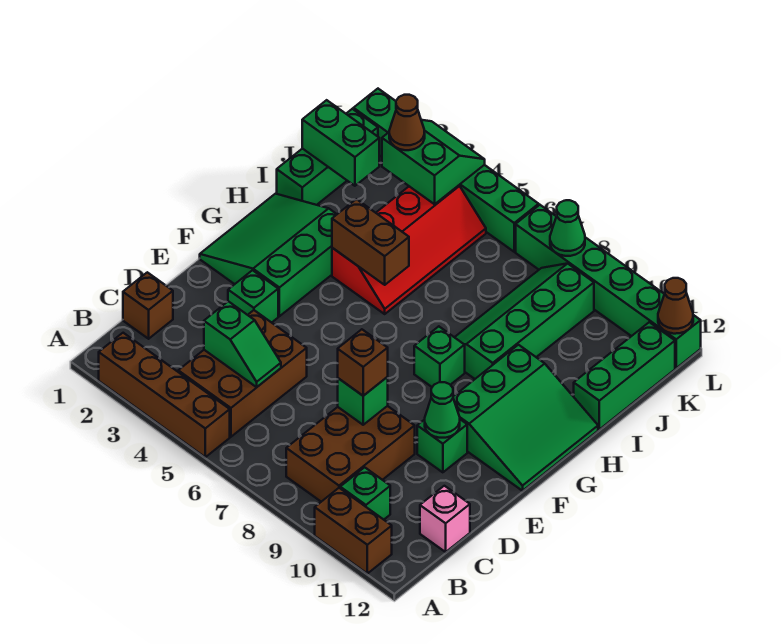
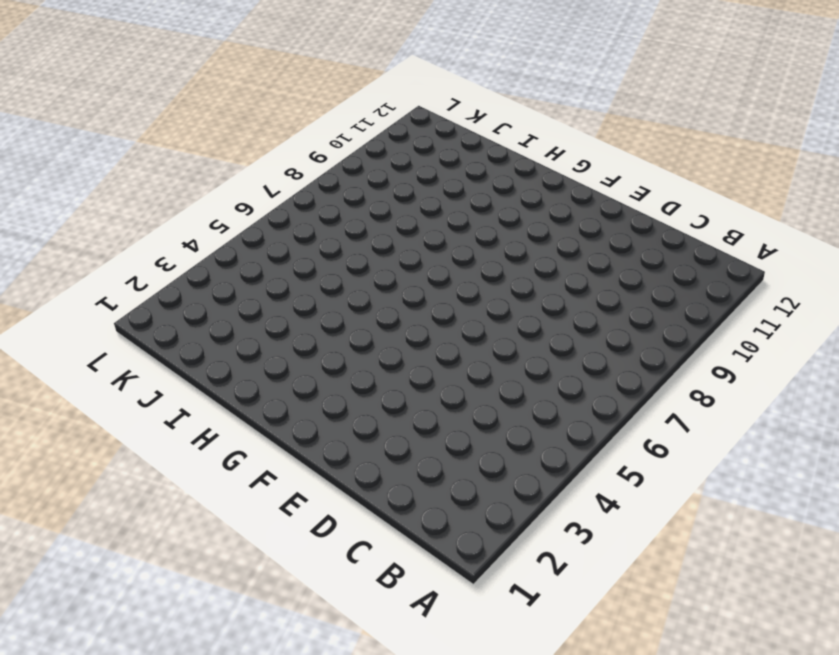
none -> brown brick A2:A5 level 1
none -> brown brick A10:A11 level 1
none -> brown brick B4:D5 level 1

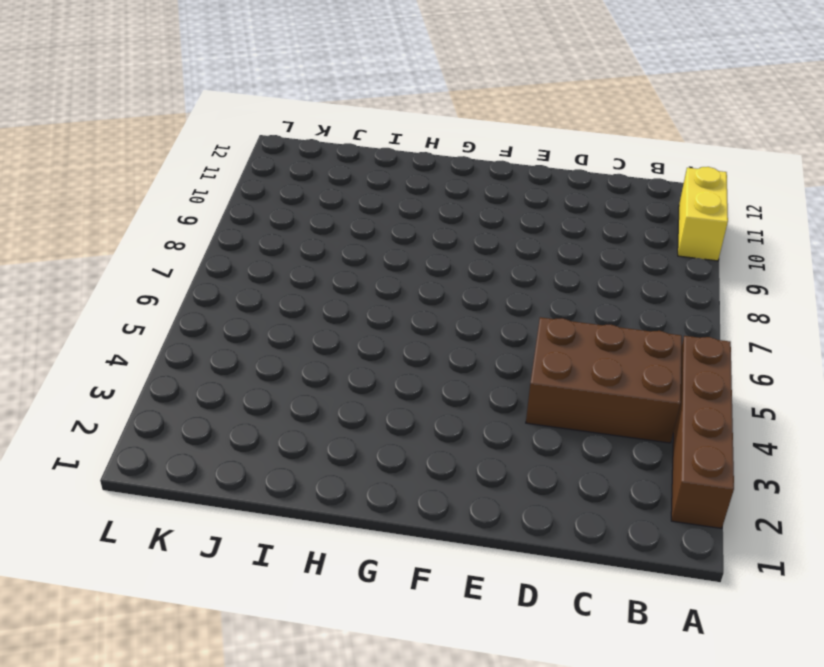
yellow brick A10:A11 level 1 -> brown brick A10:A11 level 1
none -> brown brick B8:D9 level 1
none -> green brick B10 level 1
none -> brown brick C1 level 1

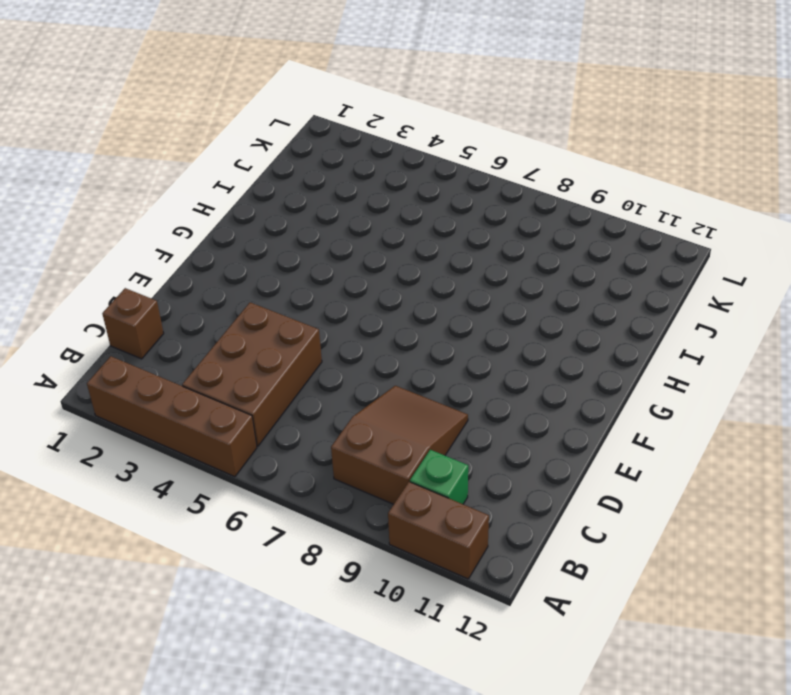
brown slope B8:D9 level 1 top B -> brown brick B8:D9 level 1
none -> pink brick C12 level 1
none -> green brick E3 level 1
none -> green brick E10 level 1

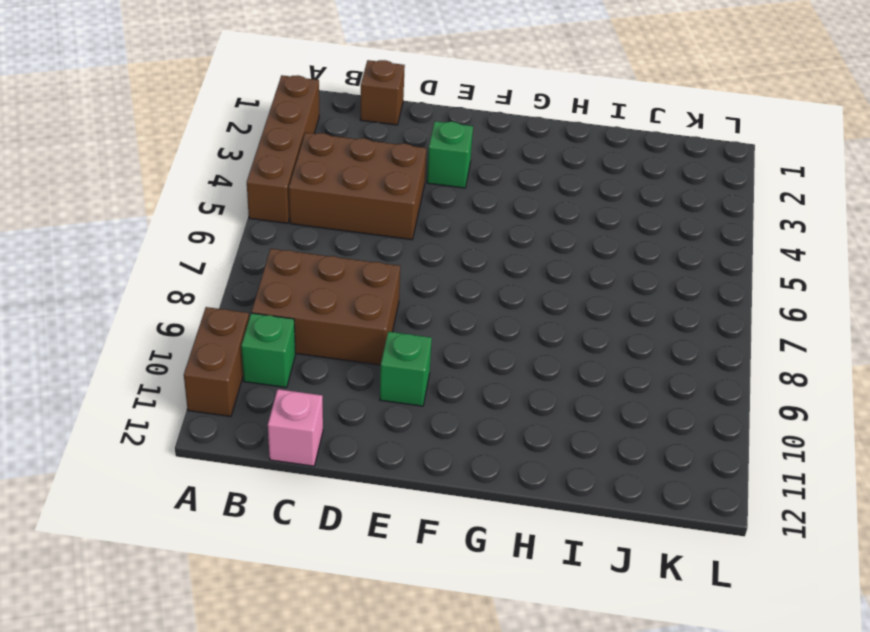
none -> green slope F1:H3 level 1 top 3
none -> green slope F10:H12 level 1 top 10
none -> green brick G8 level 1

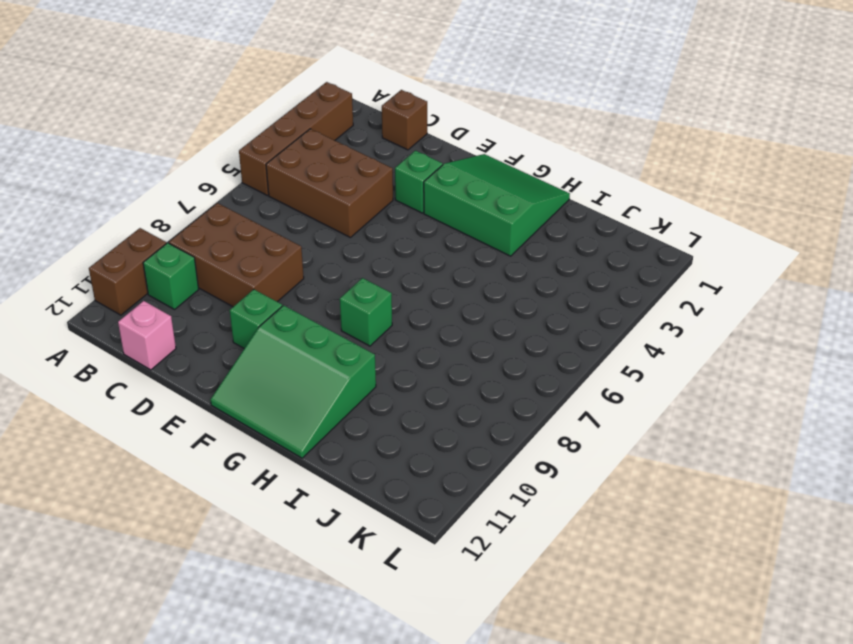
none -> red slope H4:K5 level 1 top 4
none -> green slope H8:K9 level 1 top 9
none -> green brick I1:K1 level 1

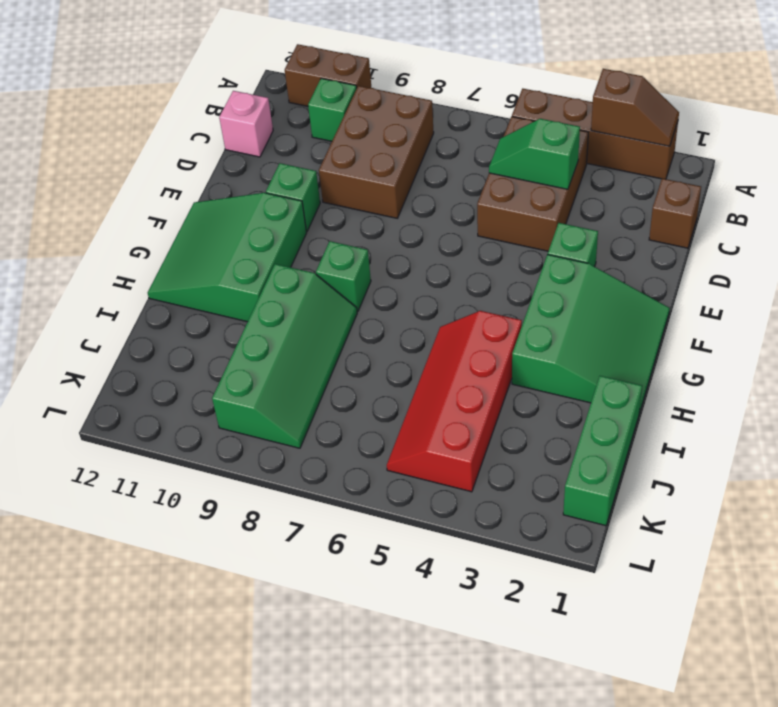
brown slope A2:A3 level 2 top 3 -> none
none -> green brick I12:K12 level 1
none -> green brick L1:L6 level 1
none -> green brick L7:L12 level 1

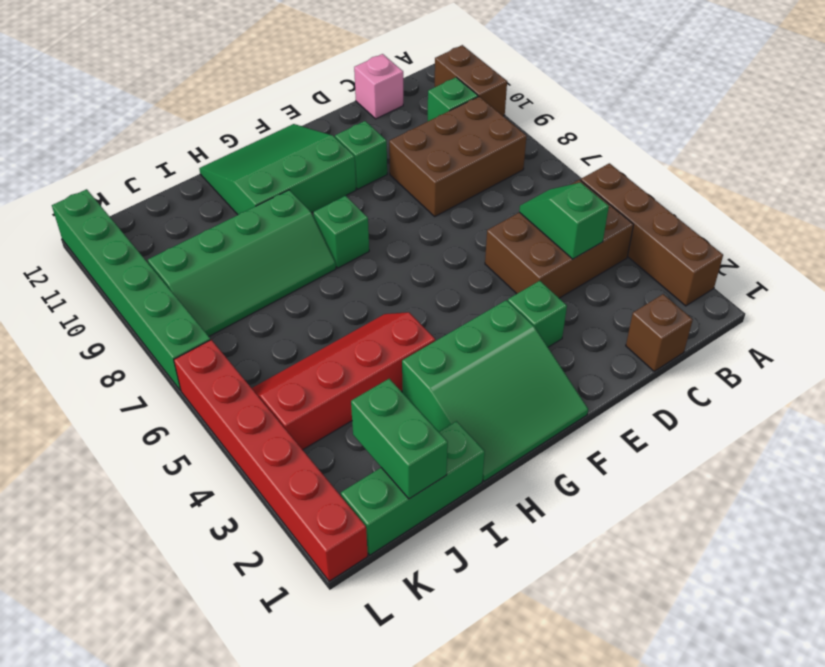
red brick L1:L6 level 1 -> green brick L1:L6 level 1
none -> green brick I12:K12 level 1
none -> green brick D8 level 2
none -> green cone E10 level 2

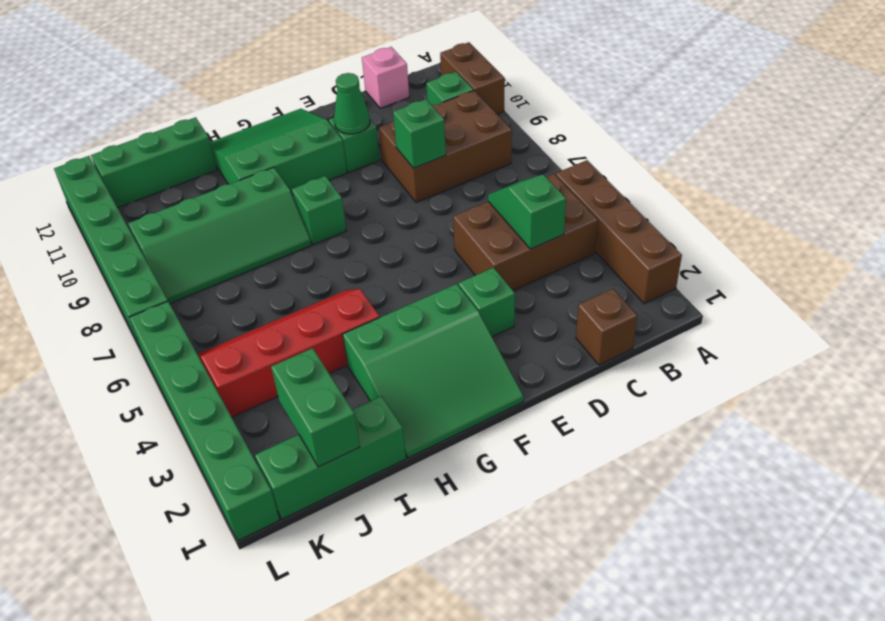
none -> brown brick H4:H5 level 2
none -> green slope K3:L4 level 2 top K
none -> green cone L8 level 2

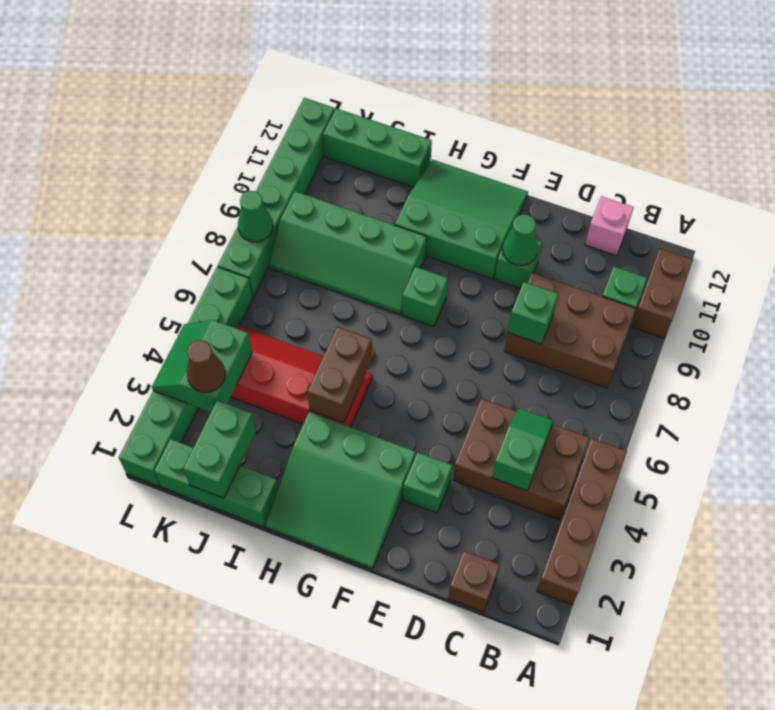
none -> brown cone L12 level 2
none -> brown brick D8 level 3

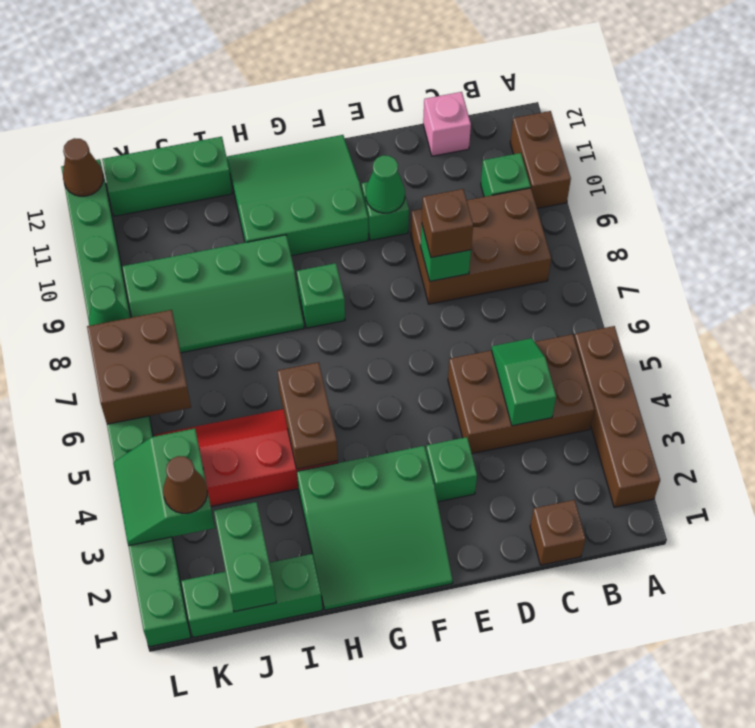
brown brick K6:L7 level 2 -> none

